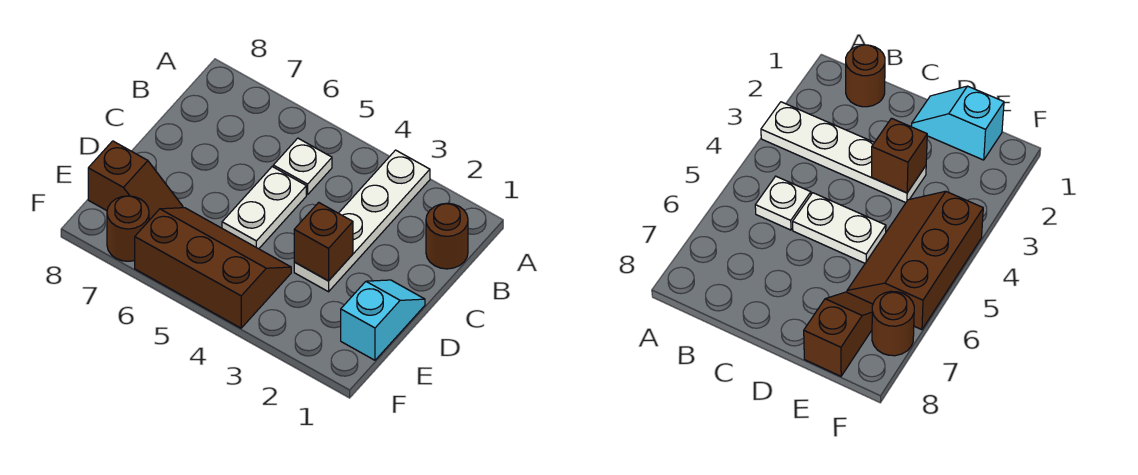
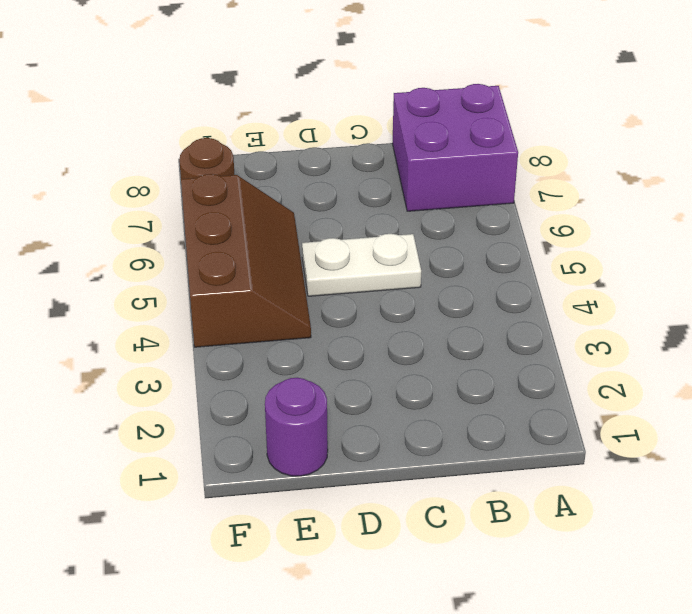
purple brick A7:B8 level 1 -> none
purple round brick E1 level 1 -> cyan slope D1:E1 level 1 top E
none -> white plate A3:D3 level 1
none -> brown round brick B1 level 1

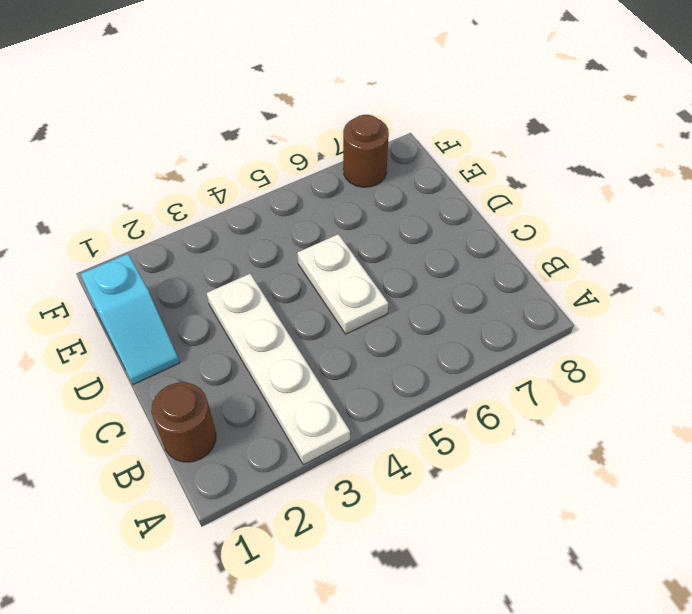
none -> white plate B5 level 1
none -> brown slope E4:F6 level 1 top F

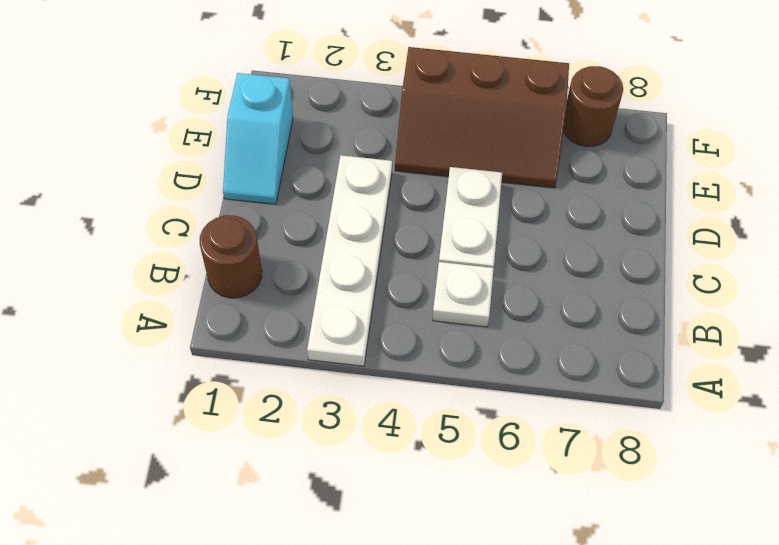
none -> brown slope E7:E8 level 1 top 8
none -> brown brick D3 level 2

